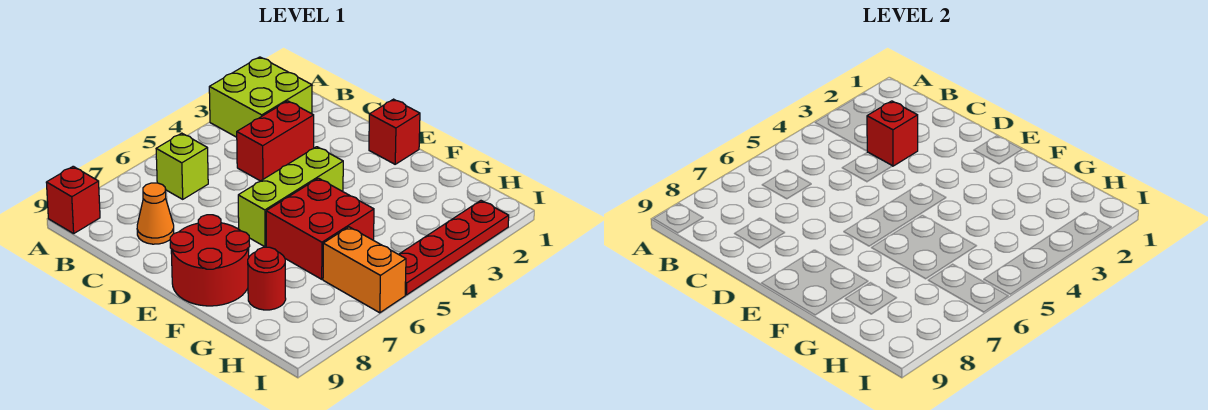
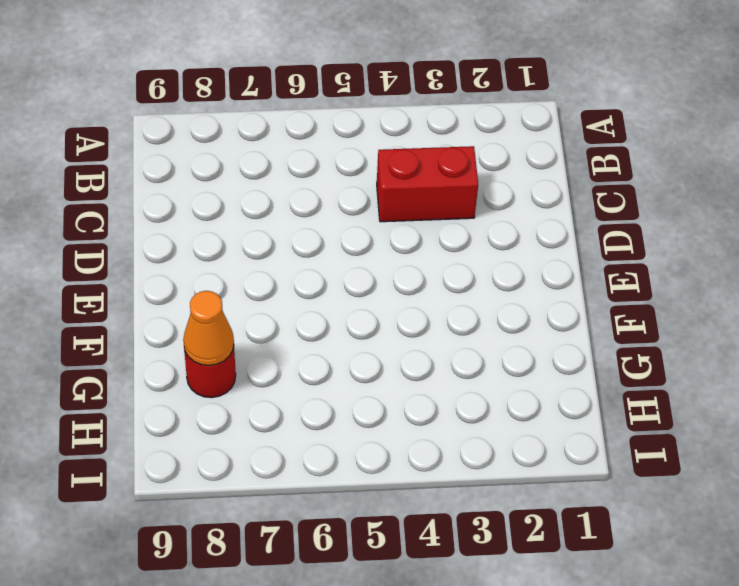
orange cone G8 level 2 -> orange cone C8 level 1
none -> lime brick A2:B3 level 1
none -> red brick A9 level 1
none -> lime brick B6 level 1

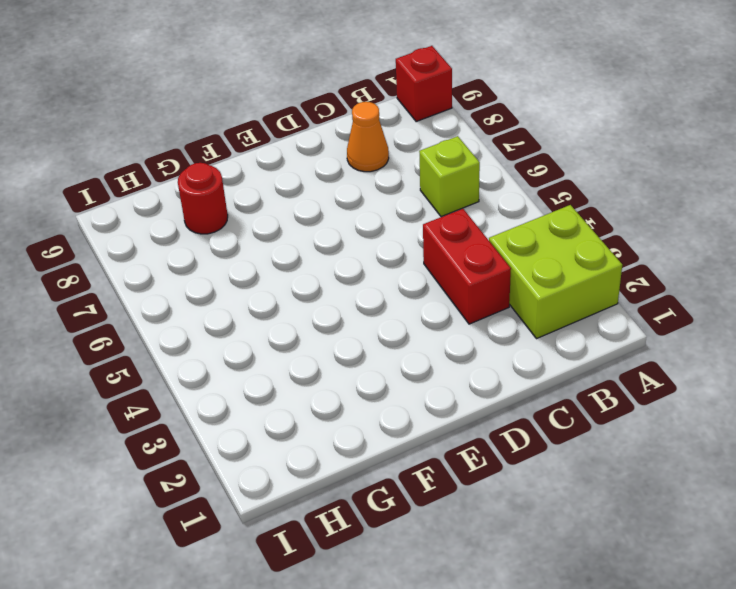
none -> red brick E1 level 1
none -> lime brick E4:E6 level 1
none -> red round brick E8:F9 level 1

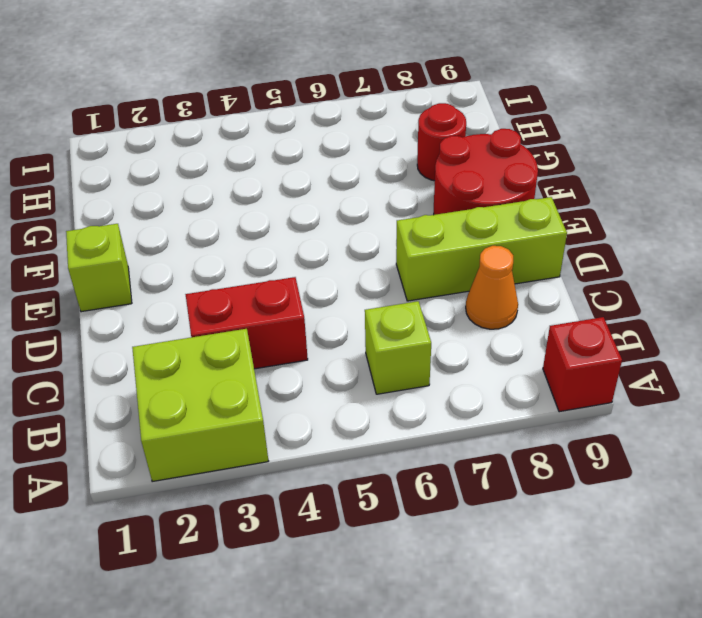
lime brick D7:D9 level 1 -> lime brick E4:E6 level 1
lime brick E1 level 1 -> red brick E1 level 1
none -> red brick F5:G6 level 1
none -> orange brick H6:I6 level 1
none -> red plate I2:I5 level 1

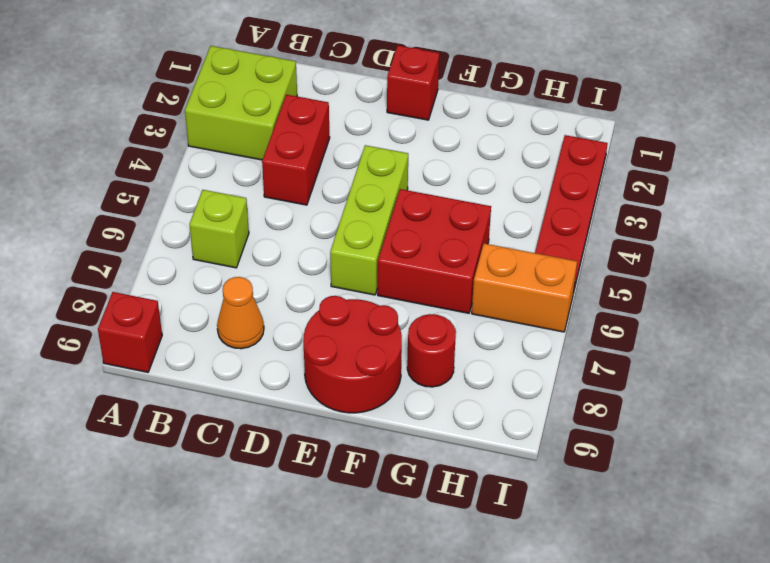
none -> red brick C3 level 2

